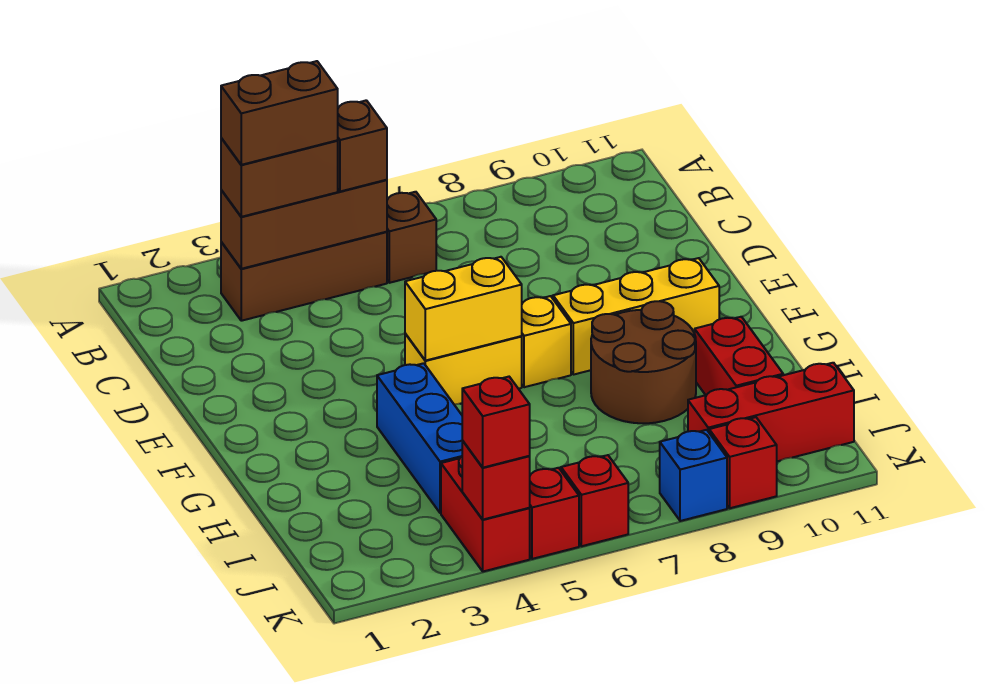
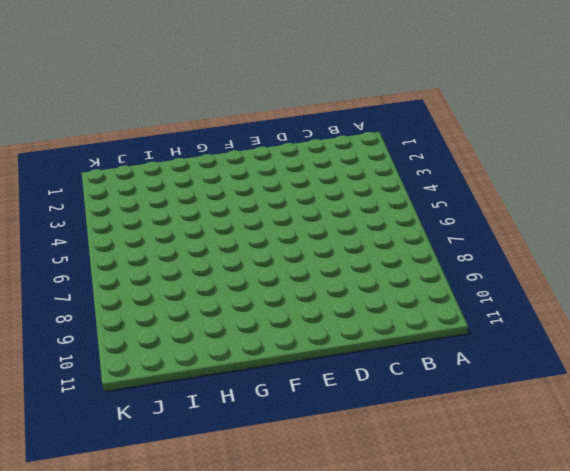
none -> brown brick B3:B5 level 1
none -> brown brick B6 level 1
none -> yellow brick F5:F6 level 1

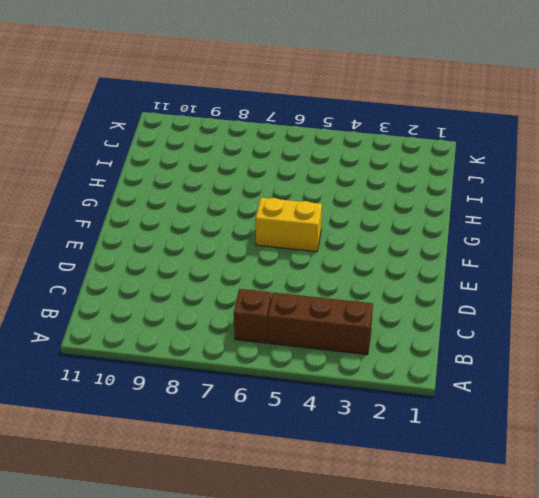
none -> yellow brick F7 level 1
none -> yellow brick F8:F10 level 1
none -> blue brick G4:I4 level 1

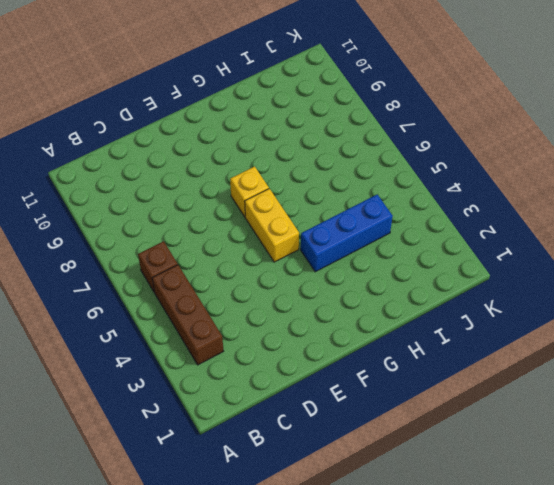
none -> yellow brick F8:F10 level 1
none -> brown round brick G8:H9 level 1
none -> red brick H10:I10 level 1

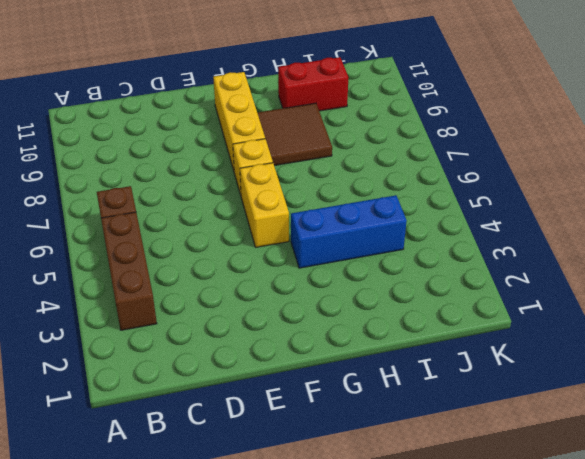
brown tile G8:H9 level 1 -> brown round brick G8:H9 level 1
none -> red brick J4:K4 level 1
none -> red brick J9:J11 level 1
none -> red brick K5 level 1

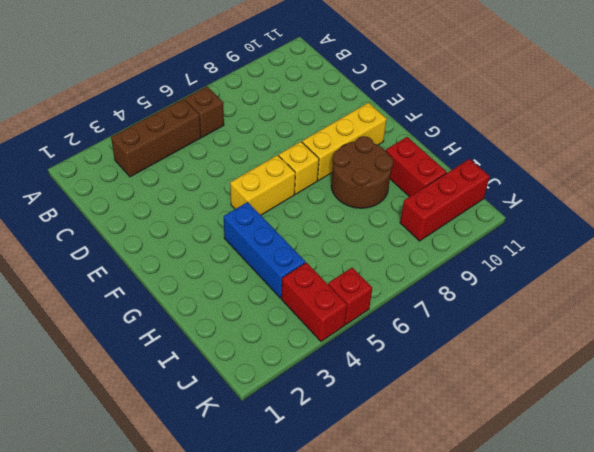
none -> red brick K6 level 1
none -> blue brick K8 level 1
none -> red brick K9 level 1

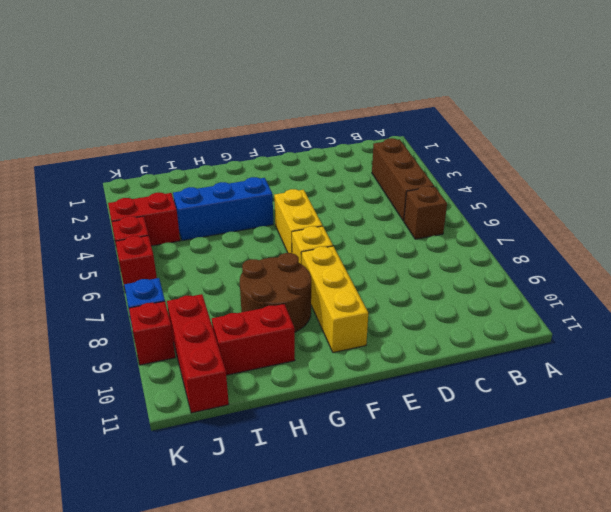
none -> brown brick B3:B5 level 2
none -> yellow brick F5:F6 level 2
none -> red brick K4 level 2

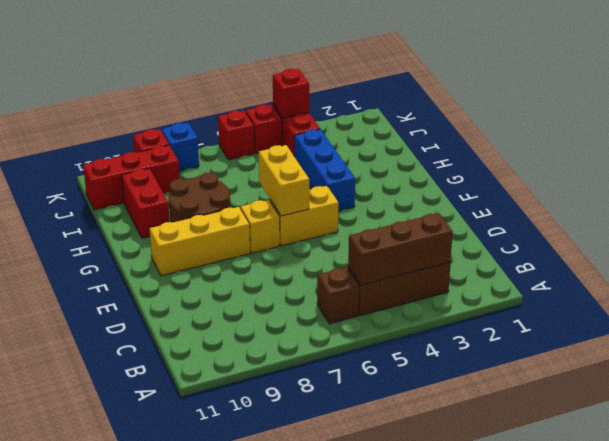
yellow brick F6:G6 level 2 -> yellow brick F5:F6 level 2
none -> brown brick B3:B4 level 3
none -> brown brick B5 level 3
none -> red brick K4 level 3

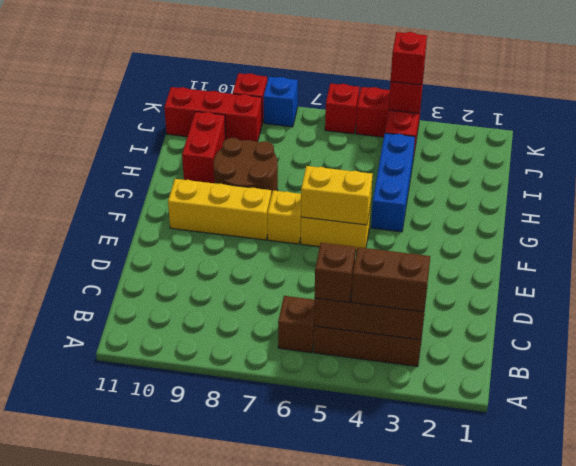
none -> brown brick B3:B4 level 4

